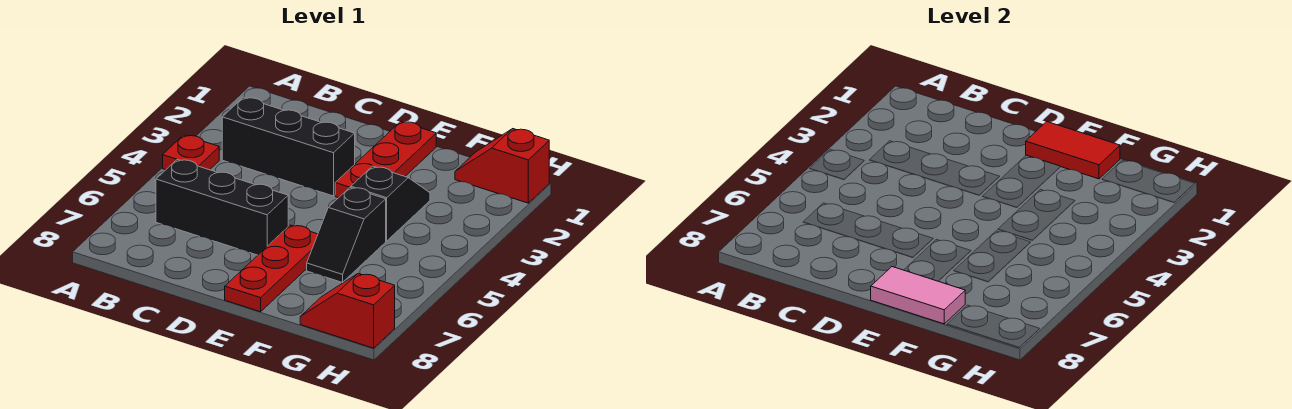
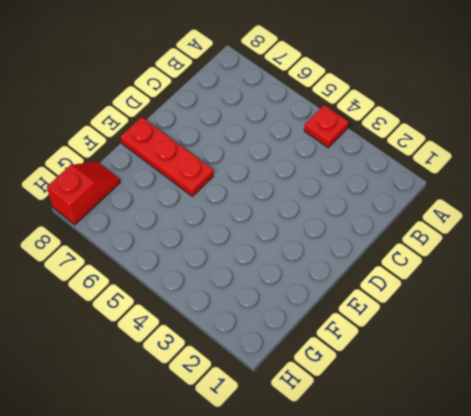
none -> black brick B3:D3 level 1
none -> black brick B6:D6 level 1

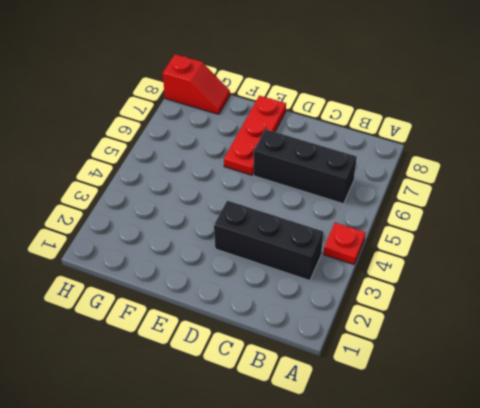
none -> red plate E1:E3 level 1
none -> black slope F3:F4 level 1 top 4

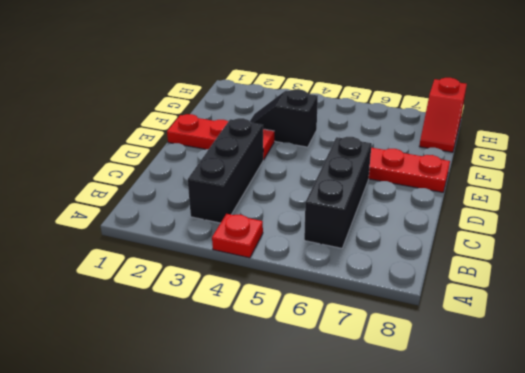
none -> black slope F5:F6 level 1 top 5
none -> red slope G1:H1 level 1 top H

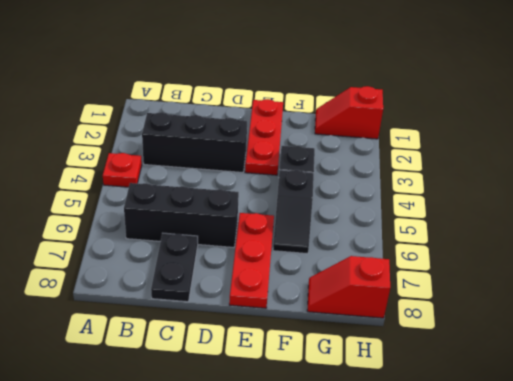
black plate C7:C8 level 1 -> none
none -> red tile E1:F1 level 2
none -> pink tile E8:F8 level 2

